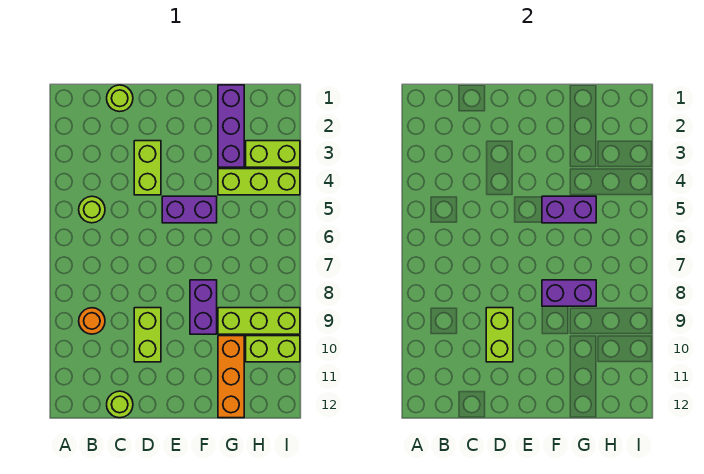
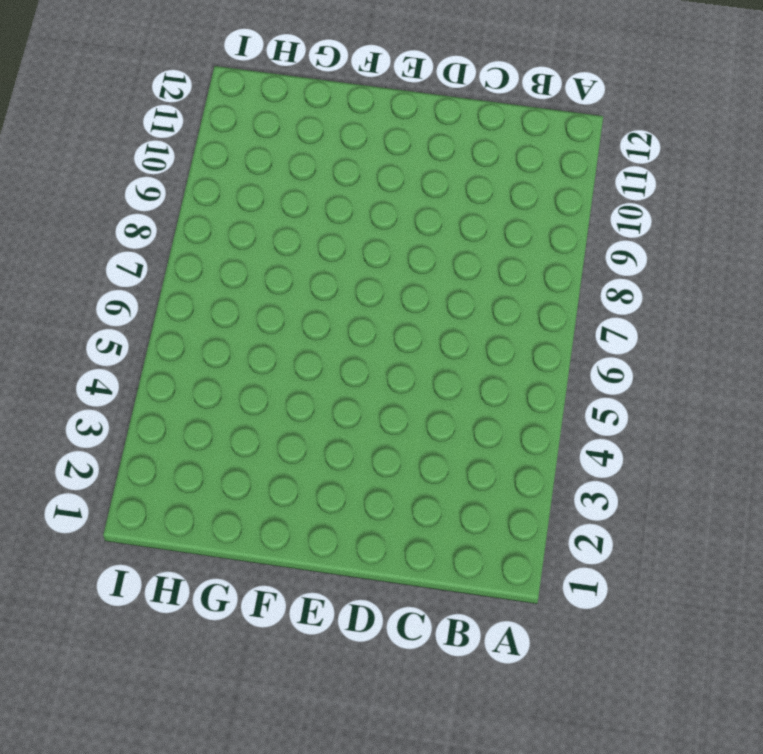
none -> lime round brick B5 level 1
none -> orange round brick B9 level 1
none -> lime round brick C1 level 1

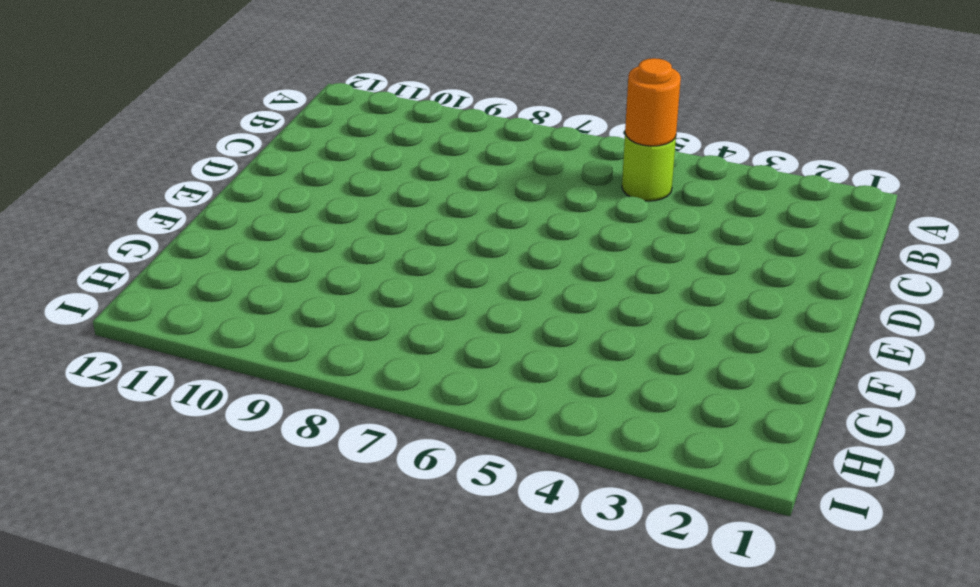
orange round brick B5 level 2 -> orange round brick B9 level 1
none -> lime round brick C1 level 1
none -> lime round brick C12 level 1
none -> lime brick D3:D4 level 1

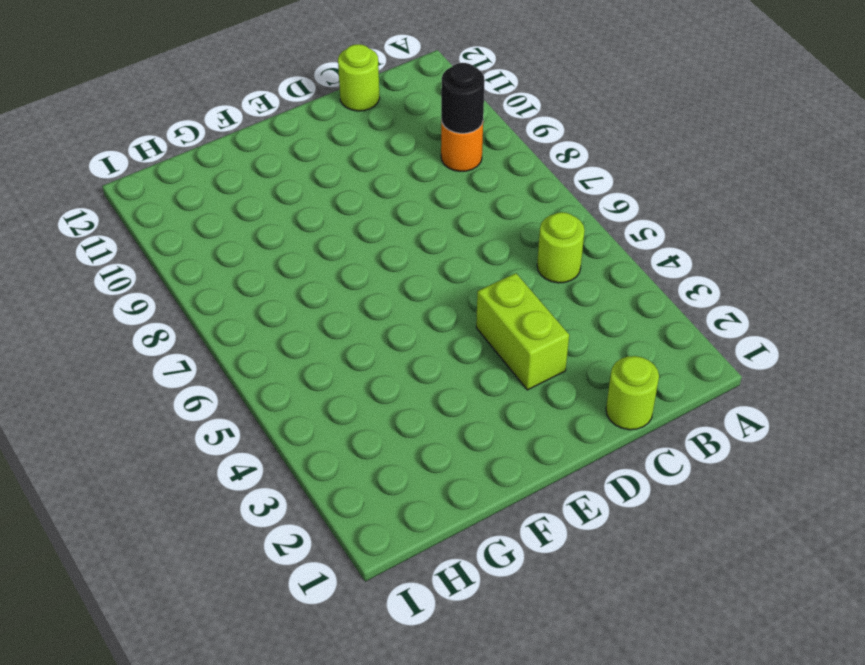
black round brick B9 level 2 -> none
none -> lime brick D9:D10 level 1
none -> purple brick E5:F5 level 1
none -> purple brick F8:F9 level 1

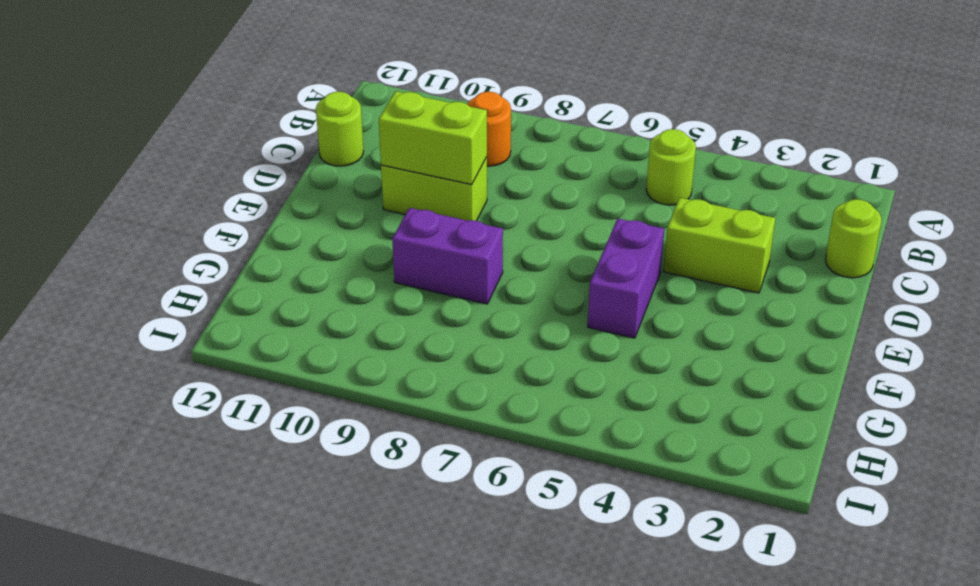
none -> purple brick G1:G3 level 1
none -> lime brick G4:I4 level 1
none -> lime brick G9:I9 level 1

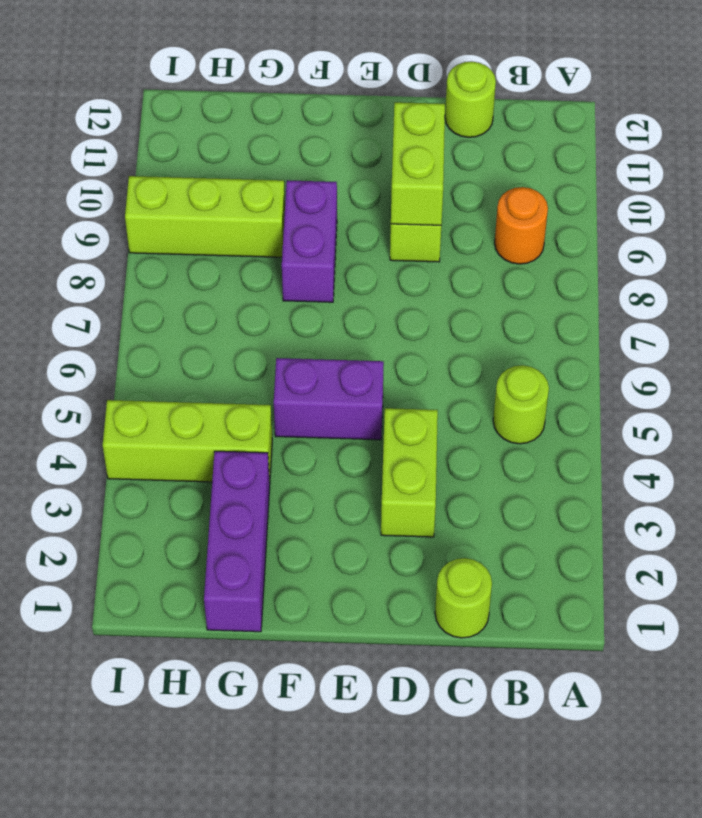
none -> orange brick G10:G12 level 1
none -> lime brick H3:I3 level 1
none -> lime brick H10:I10 level 1

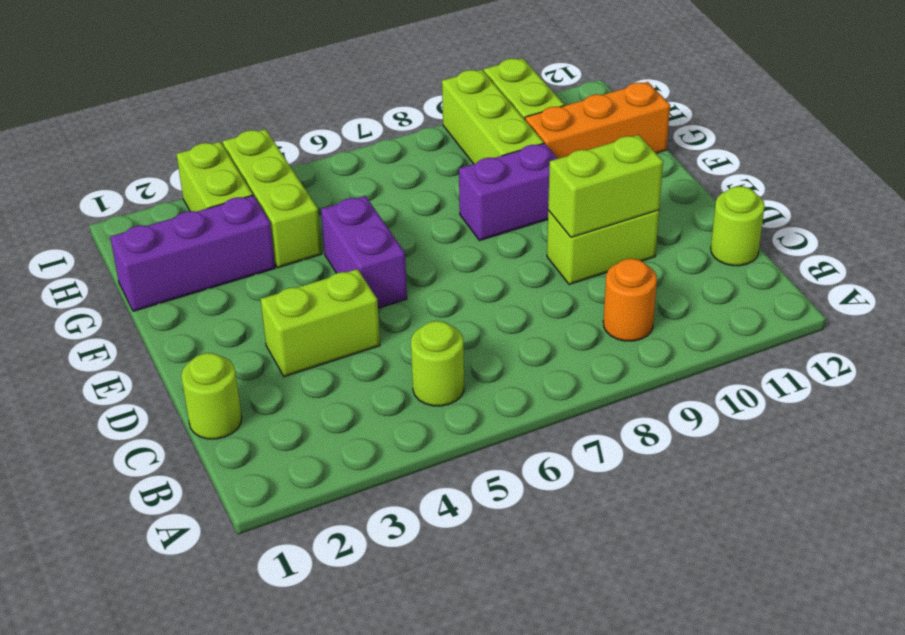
none -> purple brick F5:G5 level 2
none -> purple brick F8:G8 level 2

